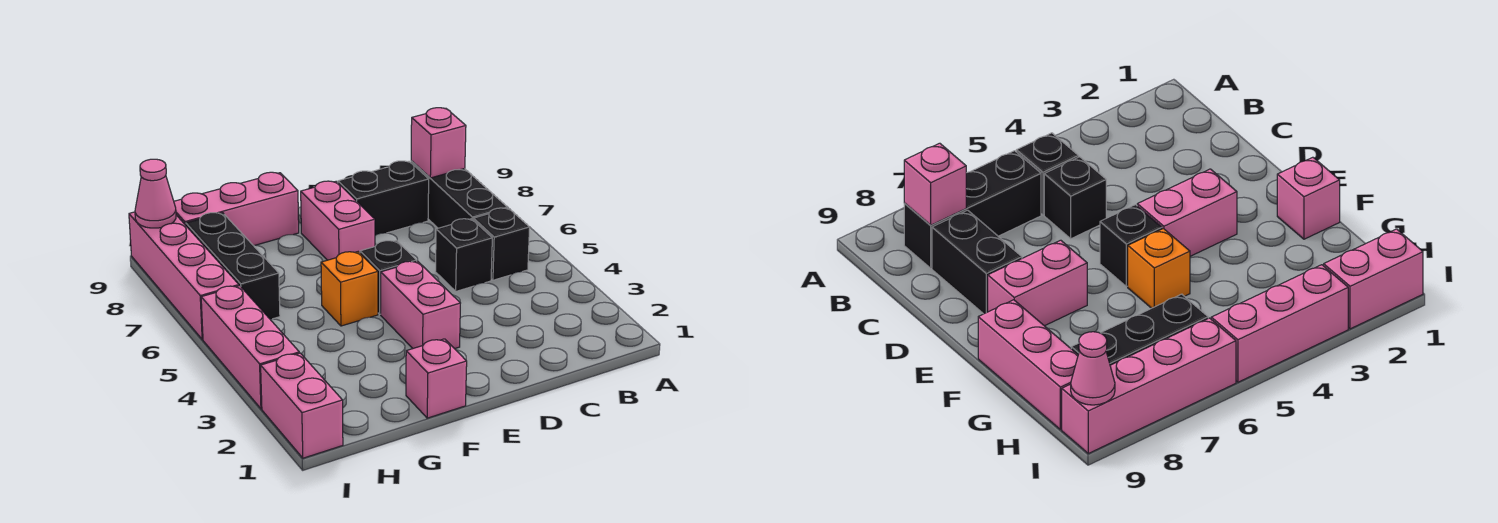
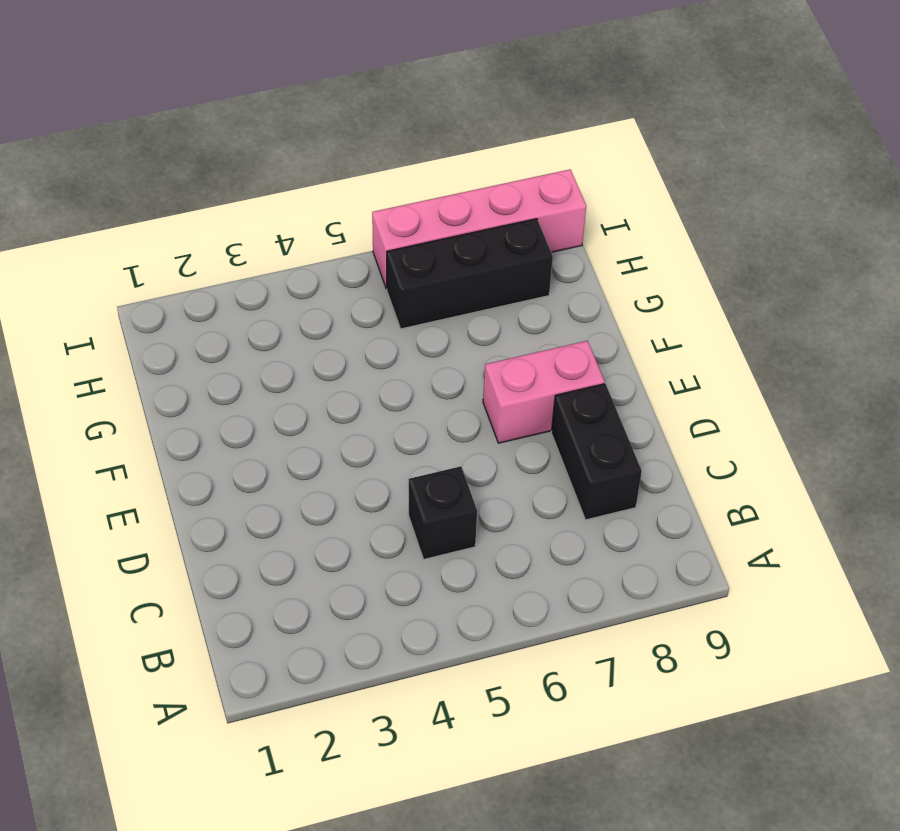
none -> black brick B5 level 1
none -> black brick B6:B8 level 1
none -> pink brick E3:E4 level 1

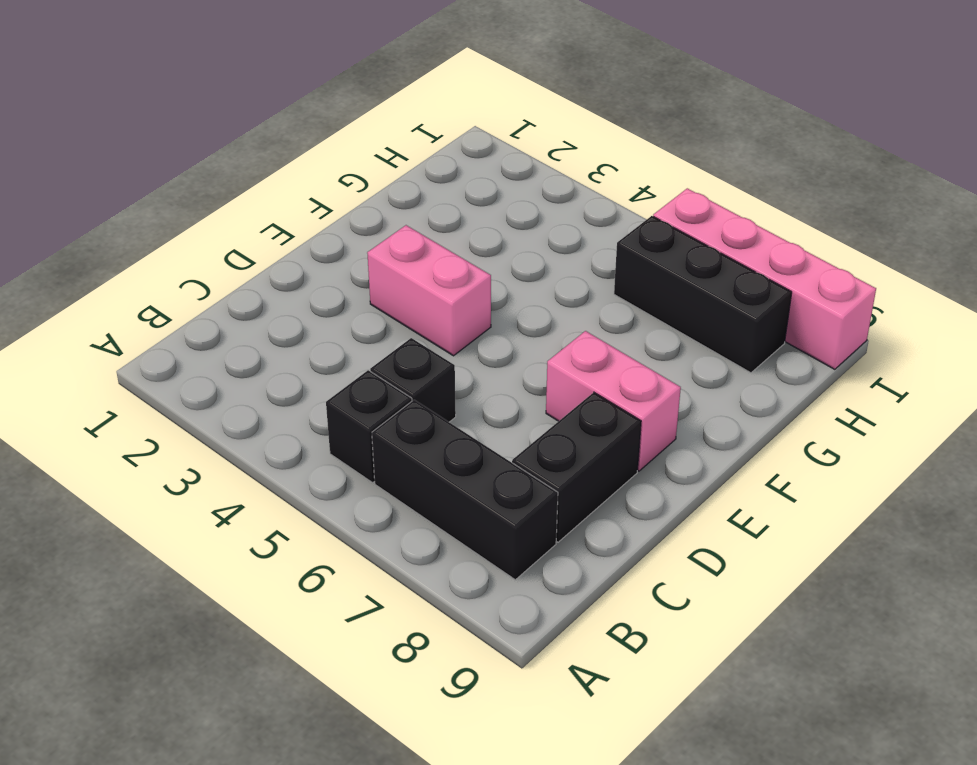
none -> black brick E5 level 1
none -> pink brick F1 level 1
none -> orange brick F5 level 1

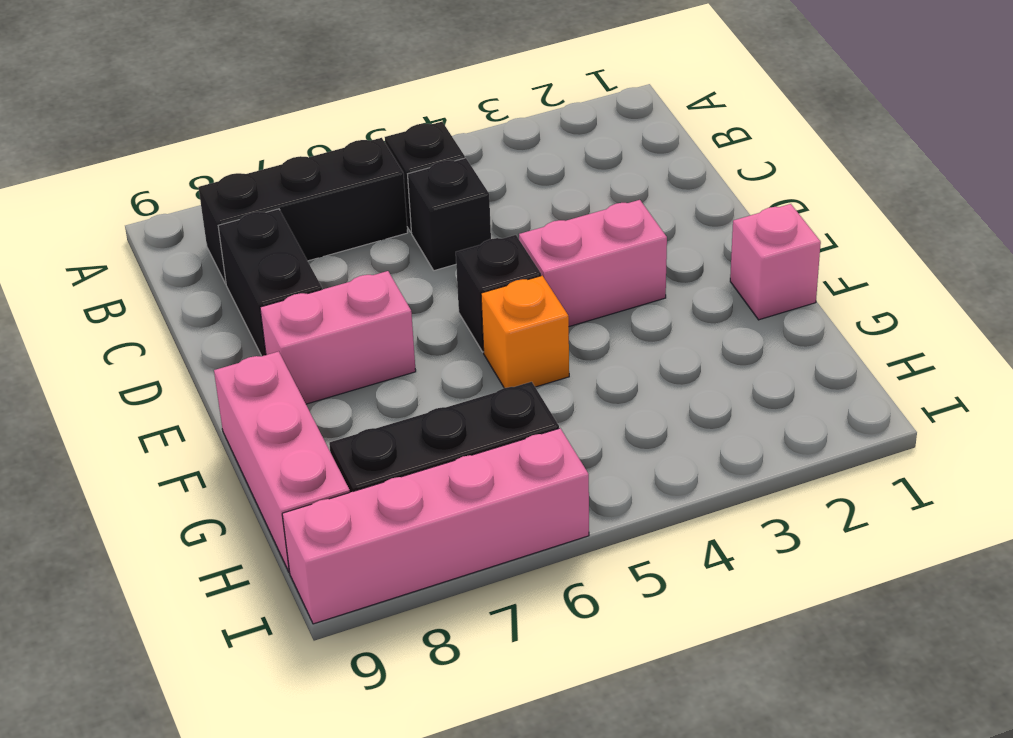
none -> pink brick I1:I2 level 1
none -> pink brick I3:I5 level 1
none -> pink brick B8 level 2

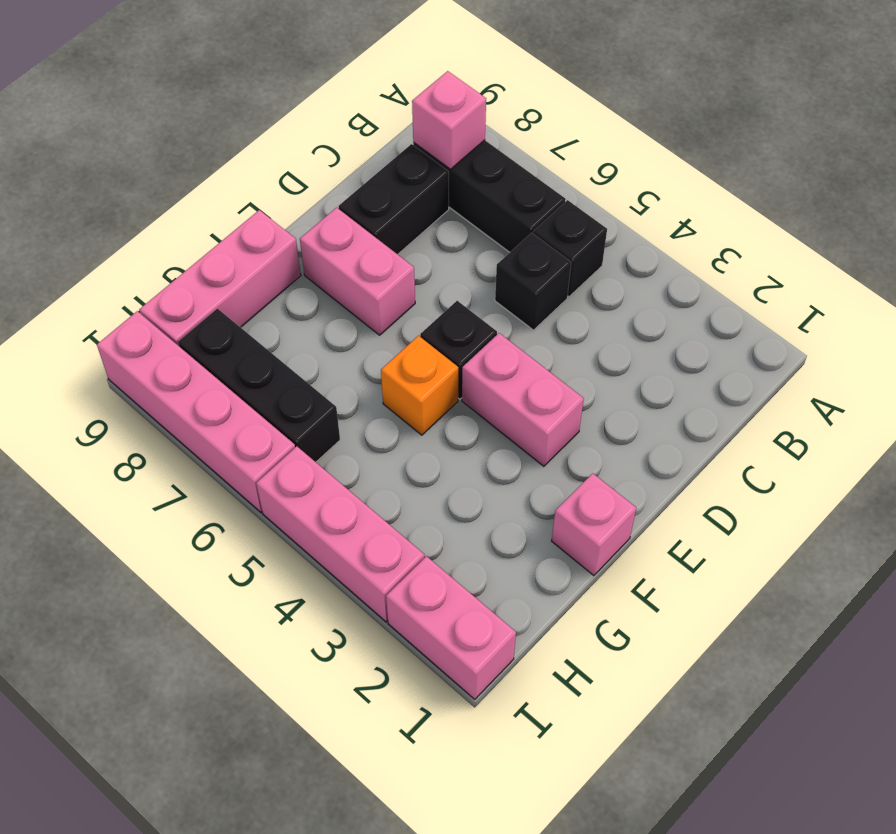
none -> pink cone I9 level 2

